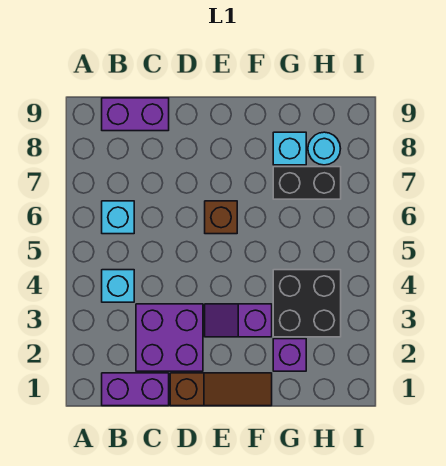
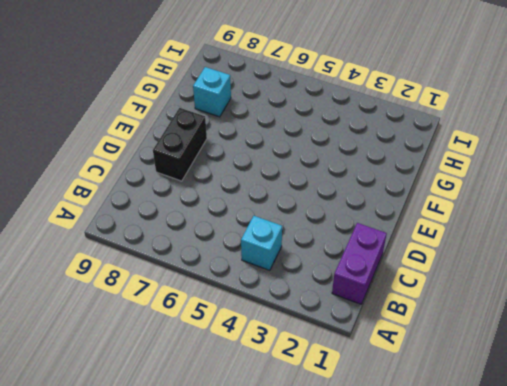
black brick D8:E8 level 1 -> black brick G7:H7 level 1
none -> cyan brick B6 level 1
none -> purple brick B9:C9 level 1
none -> purple brick C2:D3 level 1

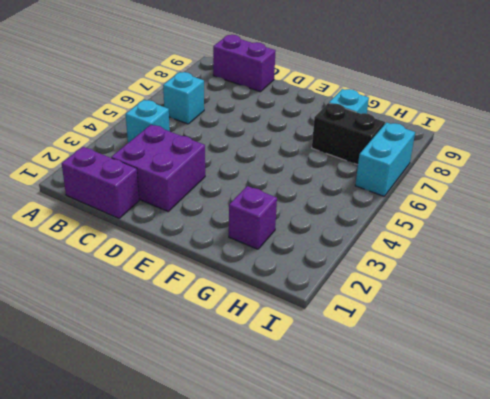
cyan brick I6:I7 level 1 -> none
none -> brown slope D1:F1 level 1 top D
none -> purple slope E3:F3 level 1 top F
none -> brown brick E6 level 1

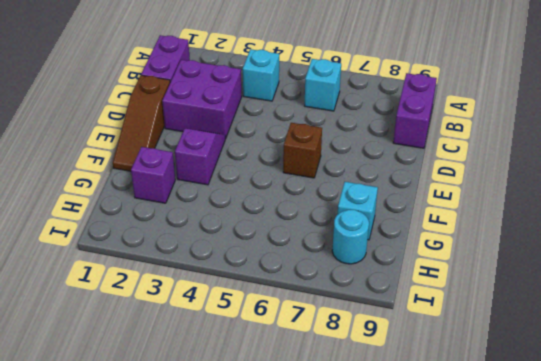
none -> black brick G3:H4 level 1
none -> black brick G7:H7 level 1

